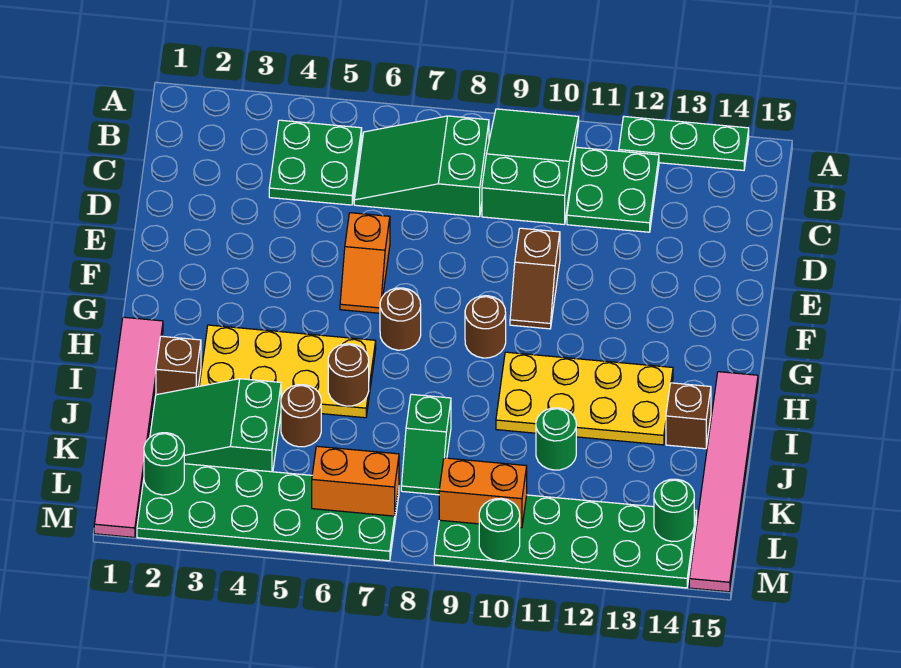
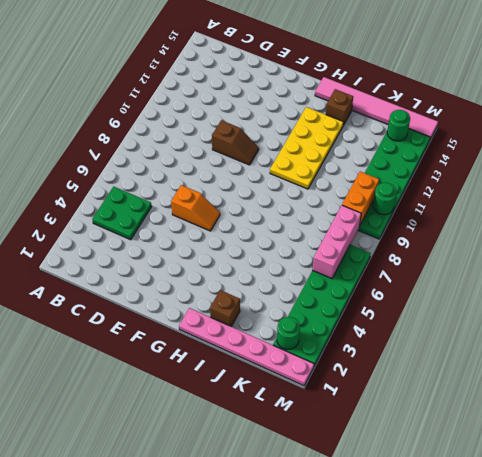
pink plate H1:M1 level 1 -> pink tile H1:M1 level 1
pink brick L6:L8 level 2 -> orange brick L6:L7 level 2
none -> green slope A9:C10 level 1 top C
none -> green plate A12:A14 level 1
none -> green slope B6:C8 level 1 top 8

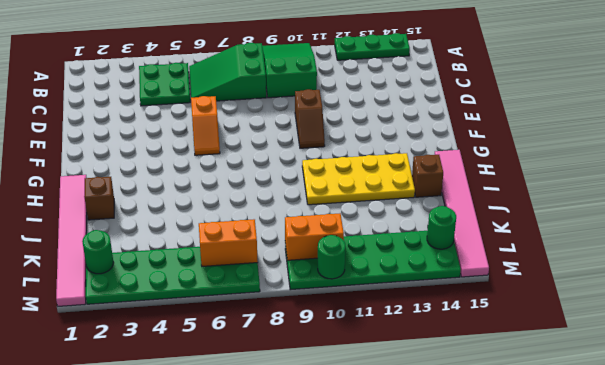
none -> green plate B11:C12 level 1
none -> brown round brick G7 level 1
none -> brown round brick G9 level 1

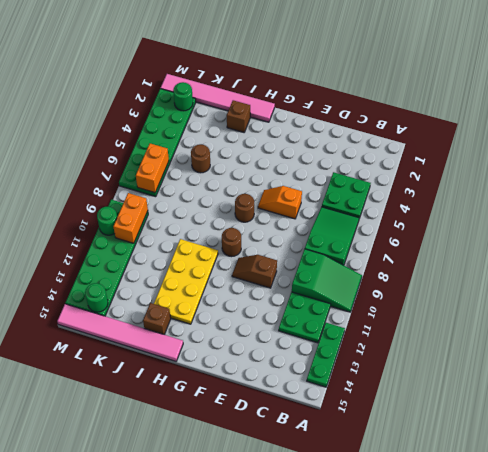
none -> yellow plate H3:I6 level 1
none -> green slope J2:K4 level 1 top 4
none -> green slope J8:K8 level 1 top J

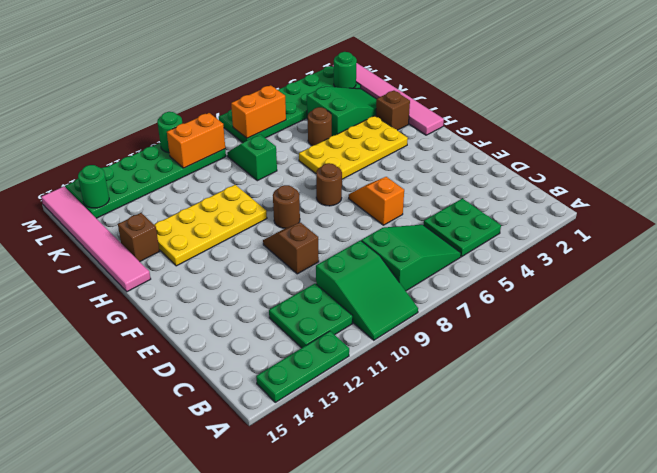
none -> green round brick J11 level 1
none -> brown round brick I6 level 2

